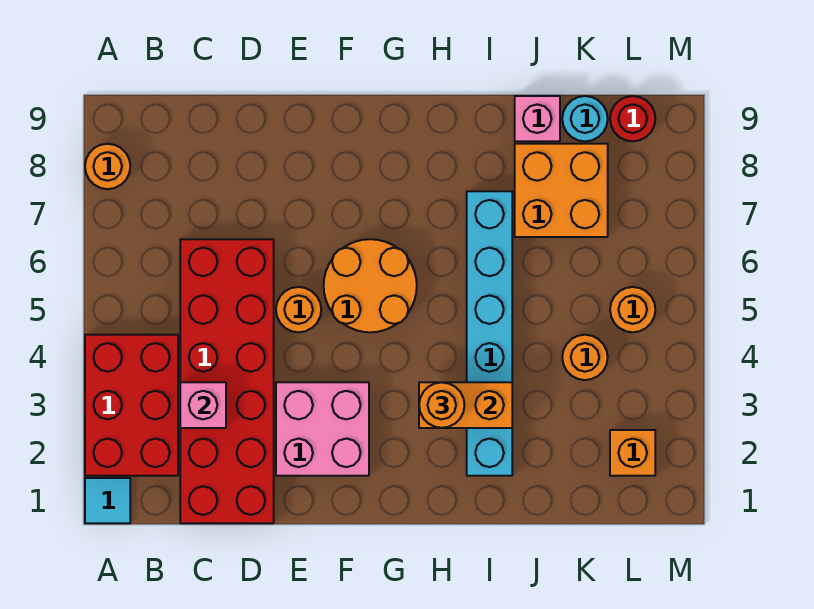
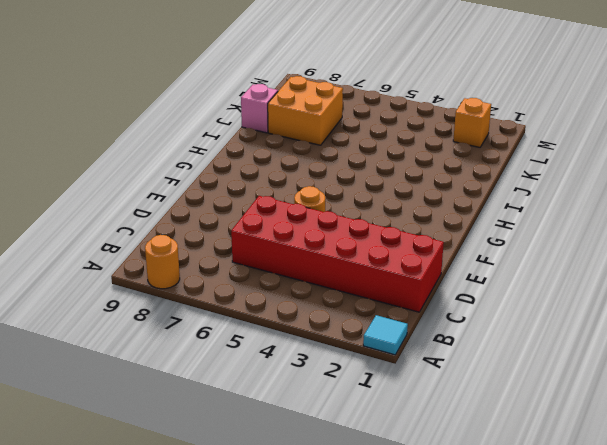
none -> red brick A2:B4 level 1
none -> pink brick E2:F3 level 1
none -> orange round brick F5:G6 level 1

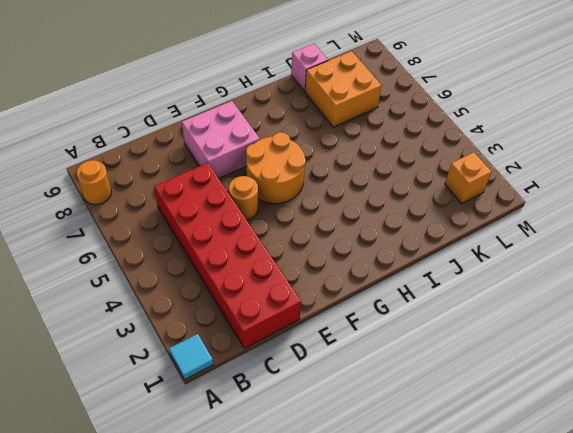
pink brick E7:F8 level 1 -> pink brick E2:F3 level 1
none -> red brick A2:B4 level 1
none -> cyan brick I2:I7 level 1
none -> orange round brick K4 level 1

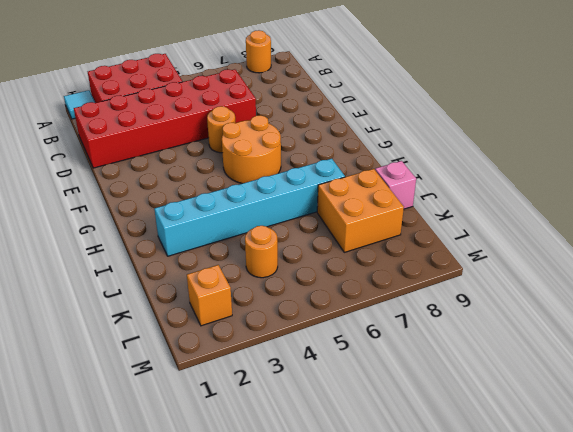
none -> pink brick E2:F3 level 1
none -> cyan round brick K9 level 1
none -> orange round brick L5 level 1

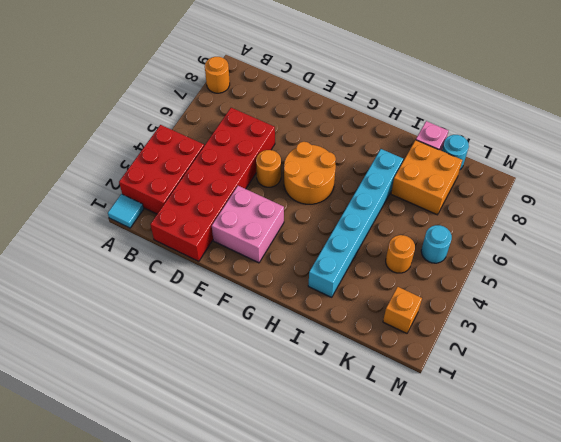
cyan round brick L5 level 1 -> orange round brick L5 level 1
none -> red round brick L9 level 1
none -> pink brick C3 level 2
none -> orange brick H3:I3 level 2

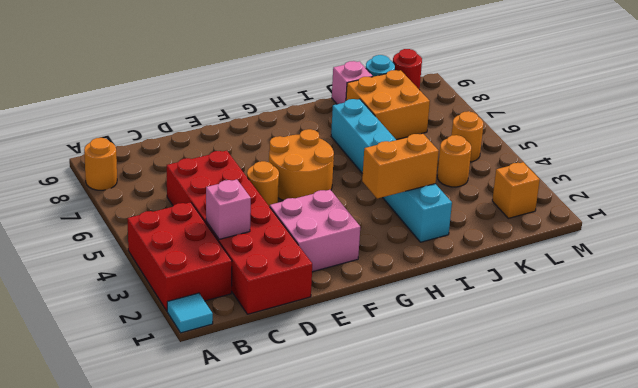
none -> orange round brick H3 level 3

